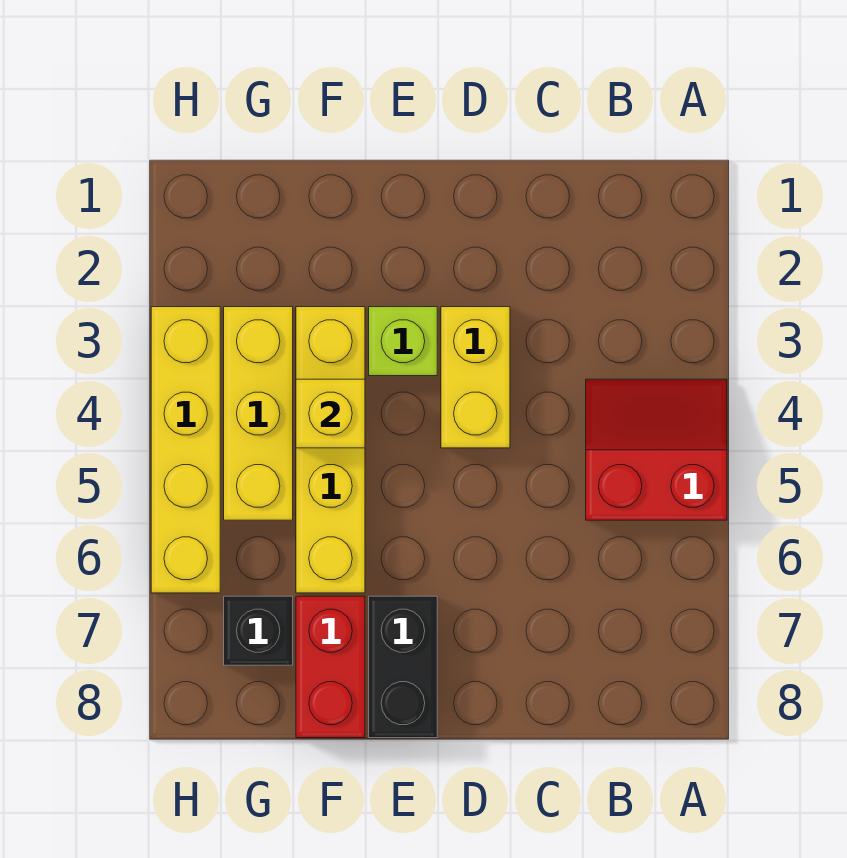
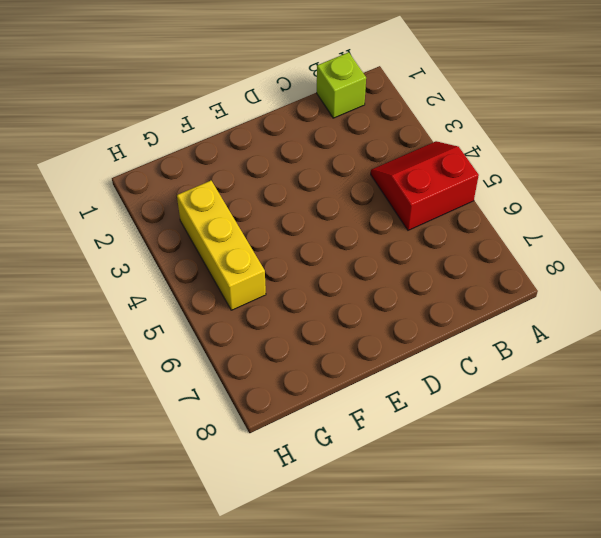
lime brick B1 level 1 -> lime brick E3 level 1
none -> yellow brick D3:D4 level 1
none -> black brick E7:E8 level 1

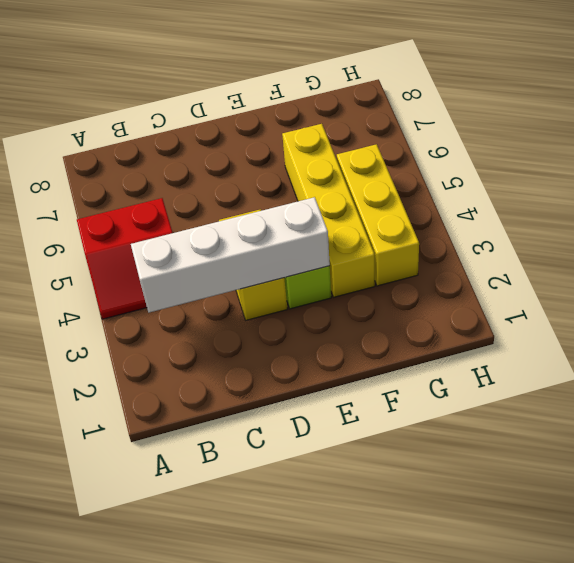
white brick B3:E3 level 2 -> none
none -> black brick E7:E8 level 1
none -> red brick F7:F8 level 1

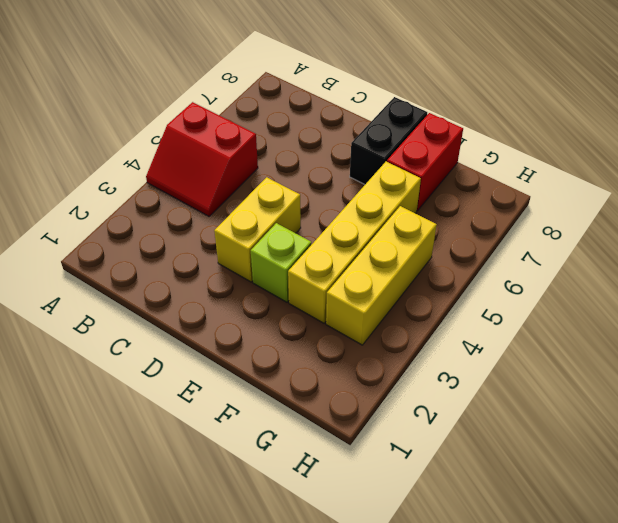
none -> black brick G7 level 1
none -> yellow brick H3:H6 level 1

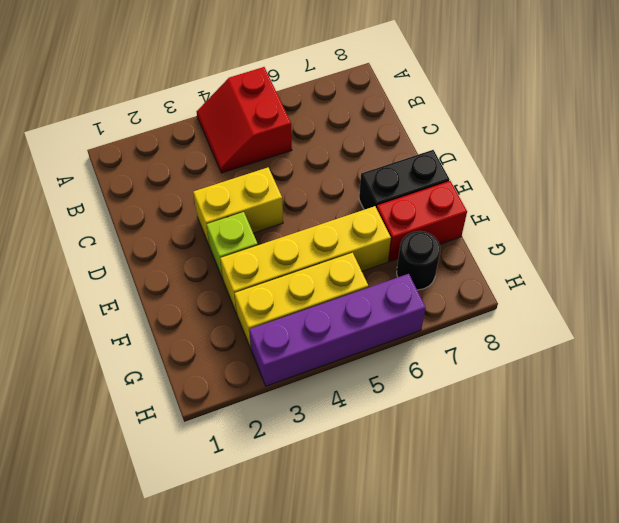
black round brick G7 level 1 -> black brick G7 level 1
purple brick H3:H6 level 1 -> yellow brick H3:H6 level 1
none -> yellow brick F4 level 2

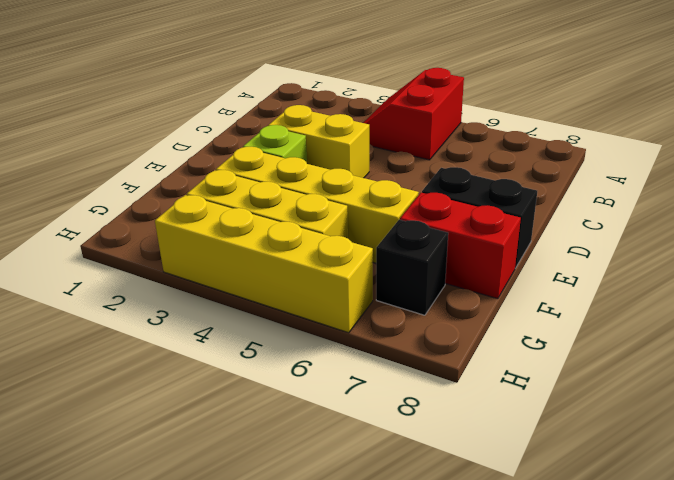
none -> yellow brick F4 level 2

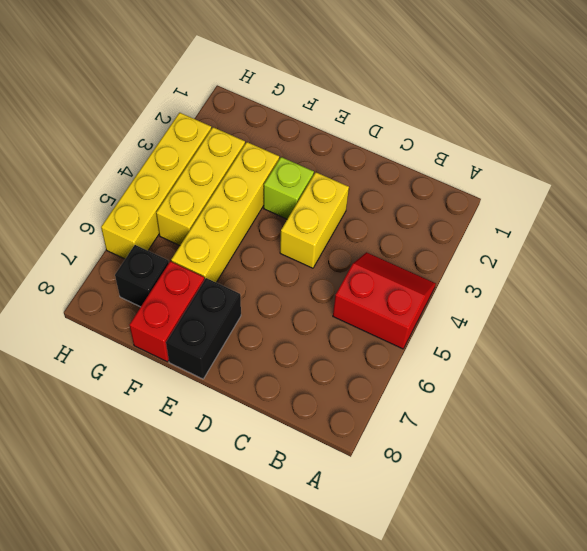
none -> yellow brick F4 level 2

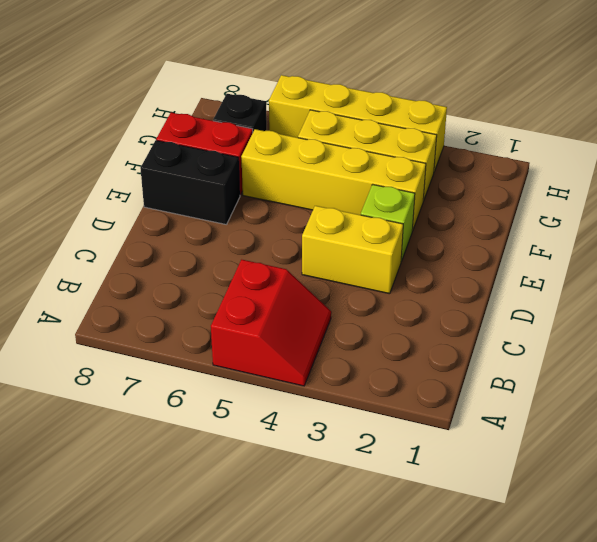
none -> yellow brick F4 level 2

